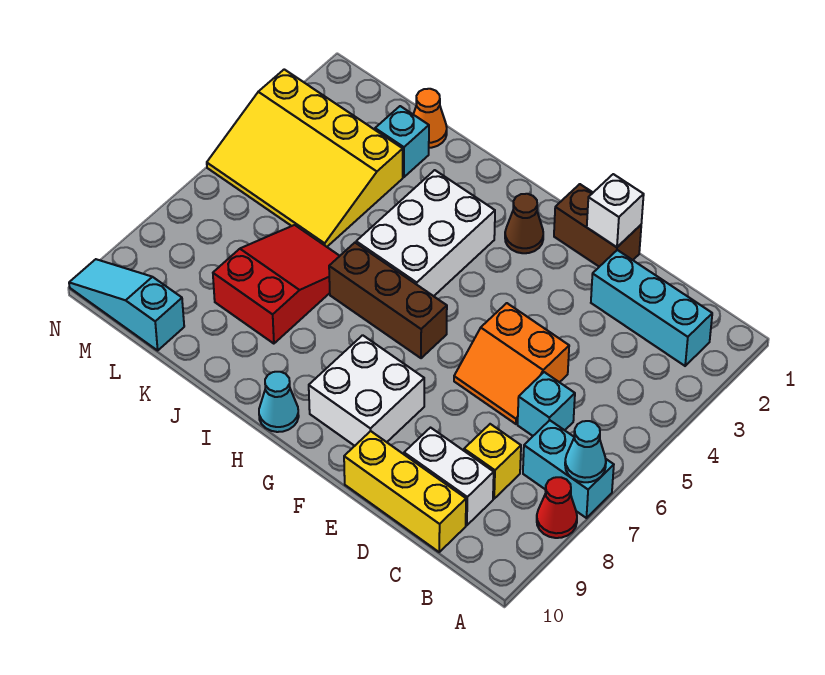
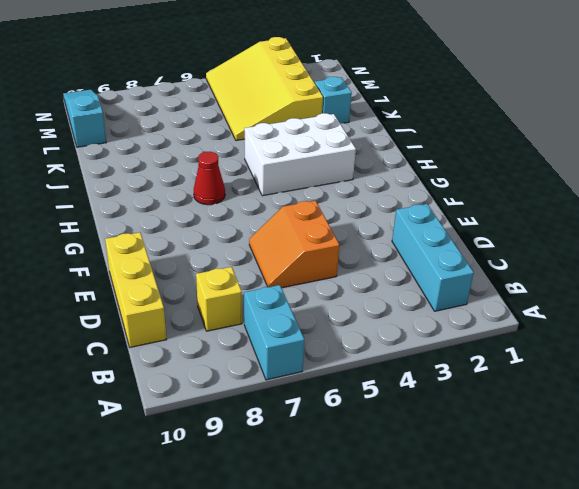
red cone H7 level 1 -> red cone A8 level 1
none -> cyan brick C6 level 1
none -> white brick C9:D9 level 1
none -> brown brick E1:F1 level 1

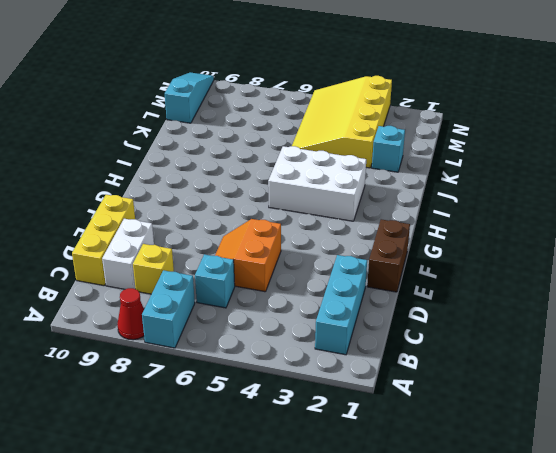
none -> white brick F8:G9 level 1
none -> brown cone G2 level 1
none -> brown brick G6:I6 level 1

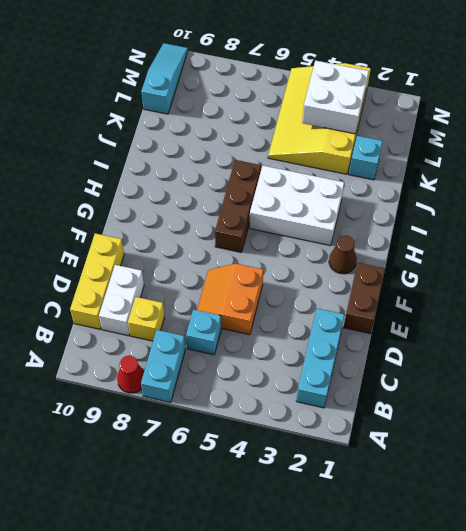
white brick L3:M4 level 2 -> white brick F8:G9 level 1
none -> cyan cone H10 level 1
none -> red slope J6:K8 level 1 top 8
none -> orange cone K1 level 1

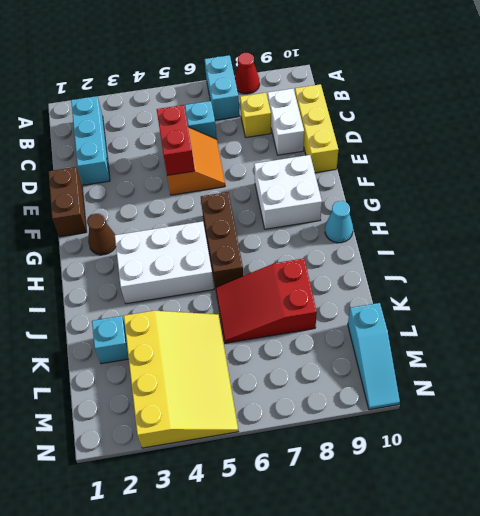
red brick D5:E5 level 2 -> none
none -> orange cone K1 level 1
none -> cyan cone A7 level 2
none -> white brick E1 level 2

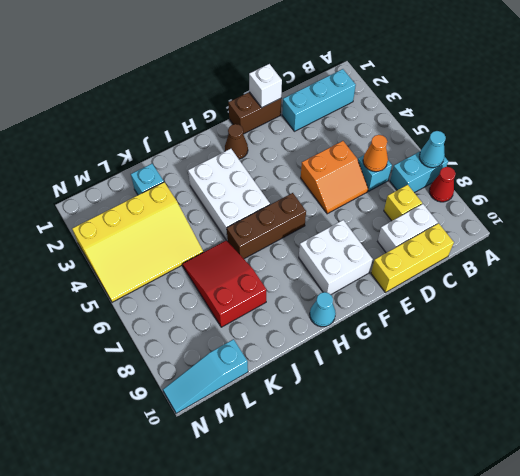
orange cone C6 level 2 -> orange cone K1 level 1

